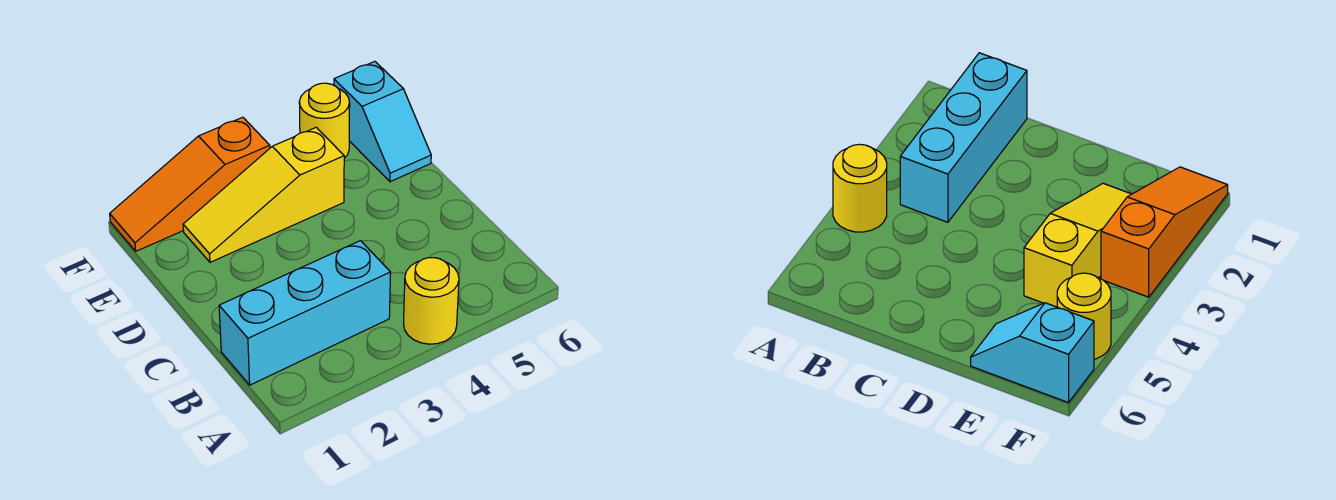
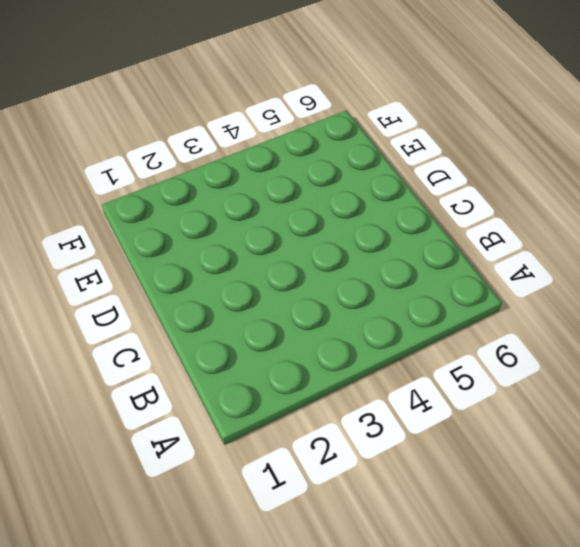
none -> yellow round brick A4 level 1
none -> cyan brick B1:B3 level 1

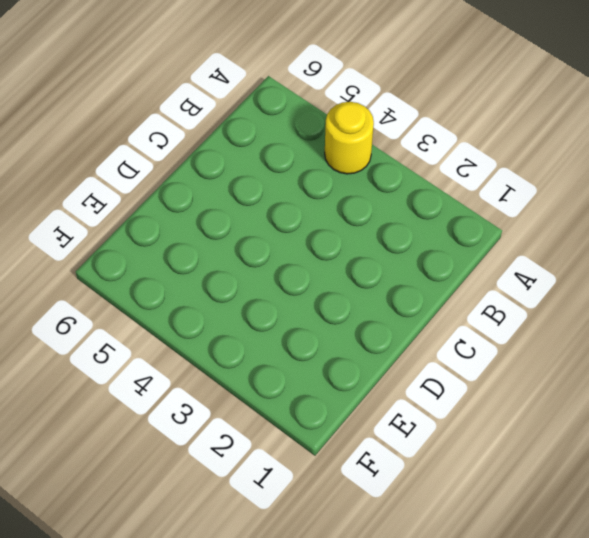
none -> cyan brick B1:B3 level 1
none -> yellow slope E2:E4 level 1 top 4

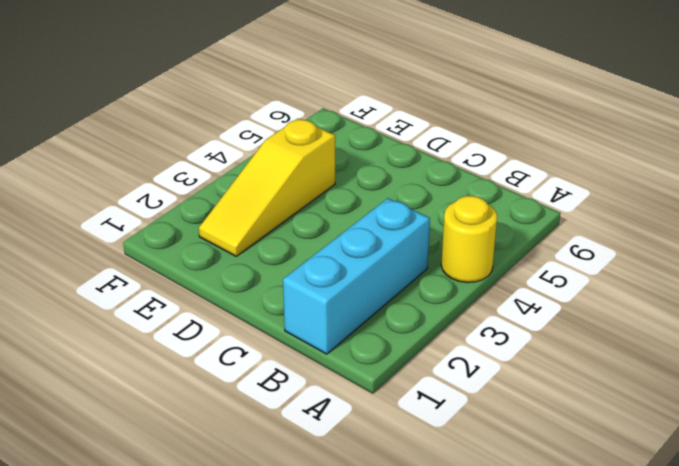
none -> cyan slope E6:F6 level 1 top F
none -> orange slope F1:F3 level 1 top 3

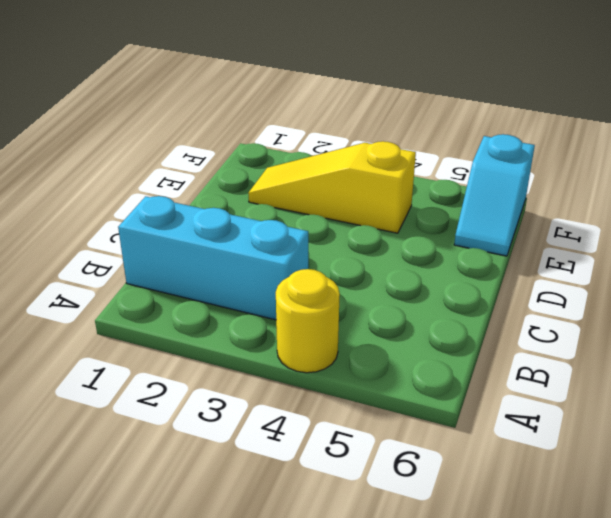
none -> orange slope F1:F3 level 1 top 3
none -> yellow round brick F5 level 1

